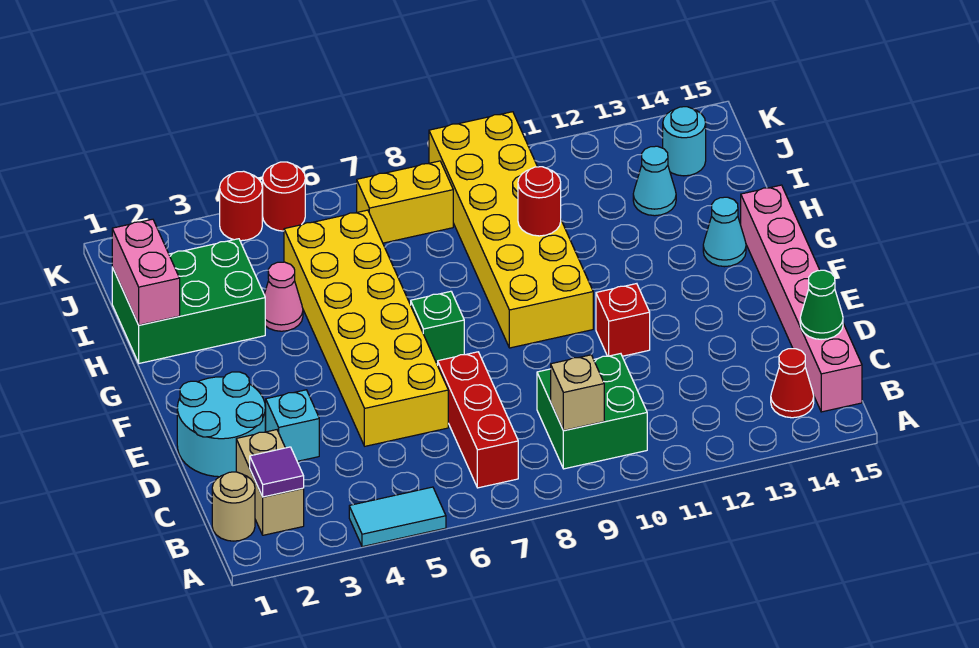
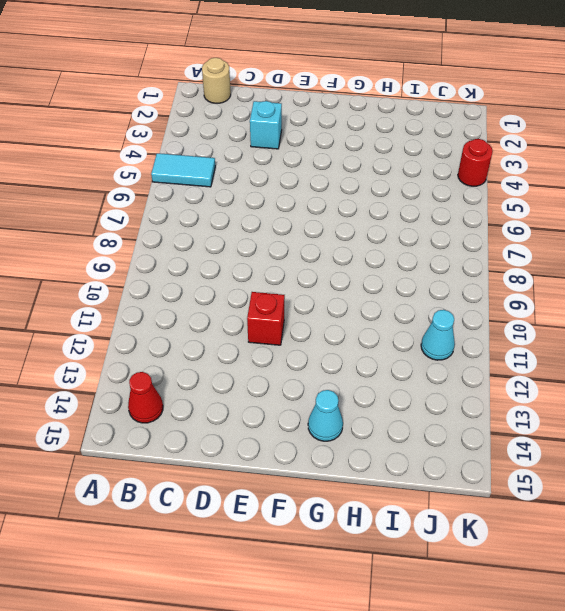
cyan tile A5:B5 level 1 -> cyan tile A4:A5 level 1
cyan cone J11 level 1 -> cyan cone I13 level 1
none -> tan brick B2:C2 level 1
none -> red brick B7:D7 level 1
none -> green brick B9:C10 level 1

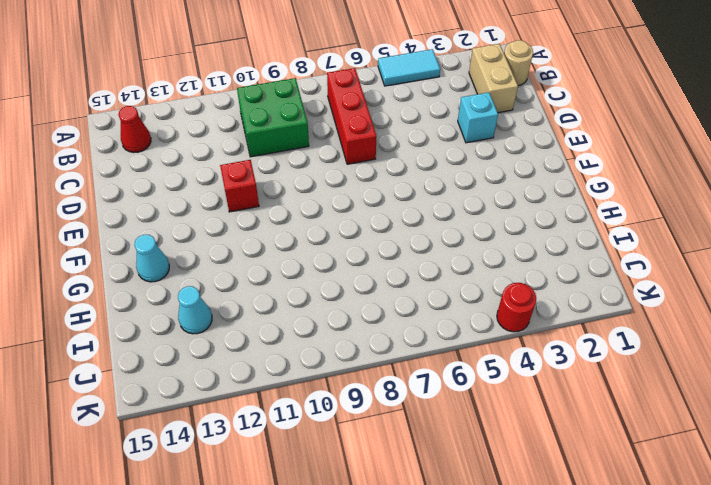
none -> pink brick B15:G15 level 1
none -> cyan round brick D1:E2 level 1
none -> yellow brick D5:I6 level 1

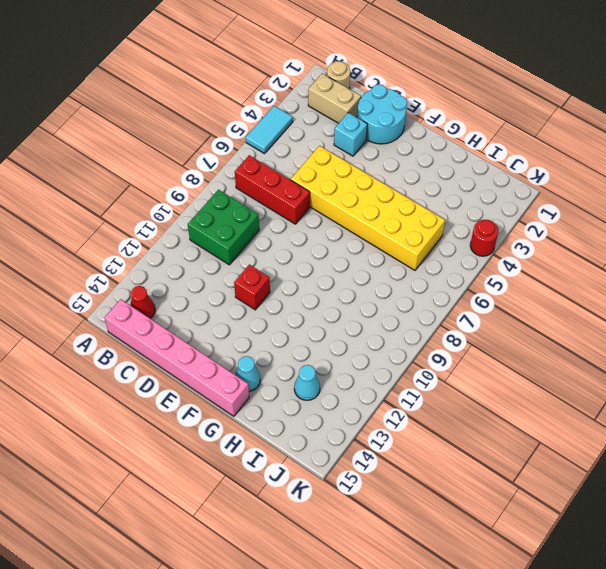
none -> green brick F7 level 1
none -> yellow brick F9:K10 level 1
none -> green brick H1:I3 level 1

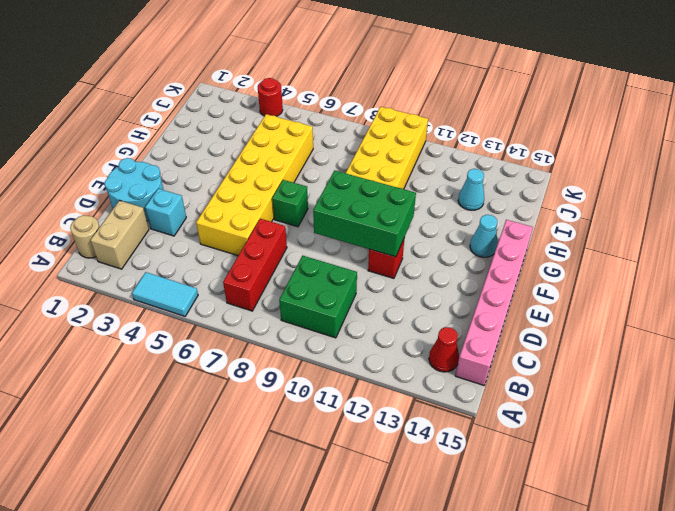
green brick E9:F11 level 2 -> green brick H1:I3 level 1
none -> pink cone H4 level 1
none -> yellow brick J7:J8 level 1
none -> cyan round brick J14 level 1

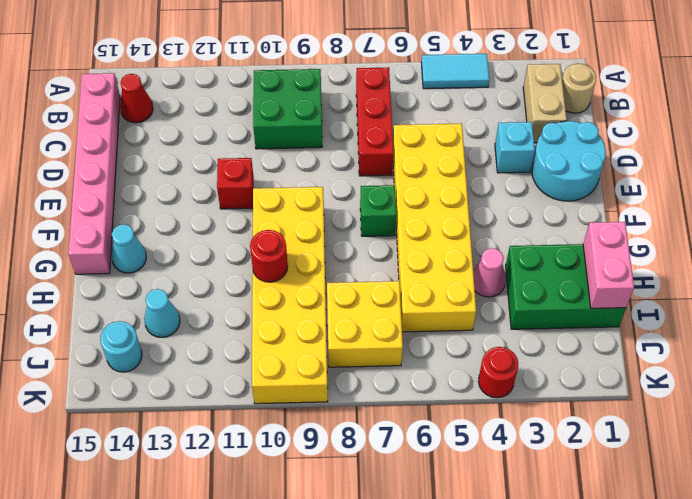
yellow brick I7:J8 level 1 -> yellow brick J7:J8 level 1
none -> red round brick K5 level 1
none -> purple tile B2 level 2
none -> tan brick B9 level 2

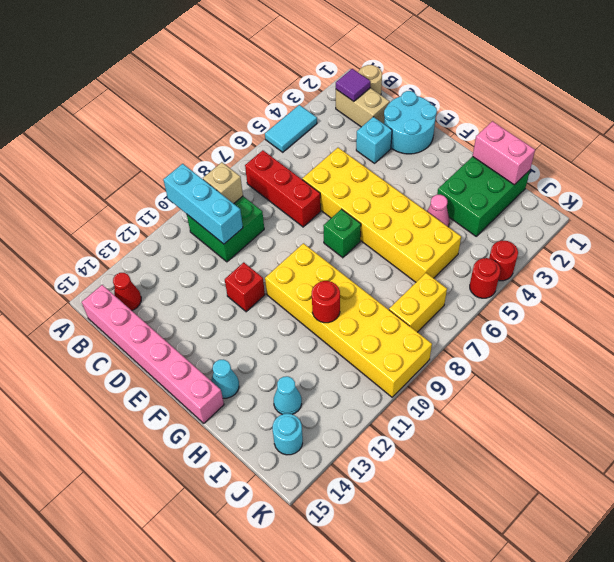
cyan brick A10:C10 level 2 -> none
none -> green cone C15 level 2

